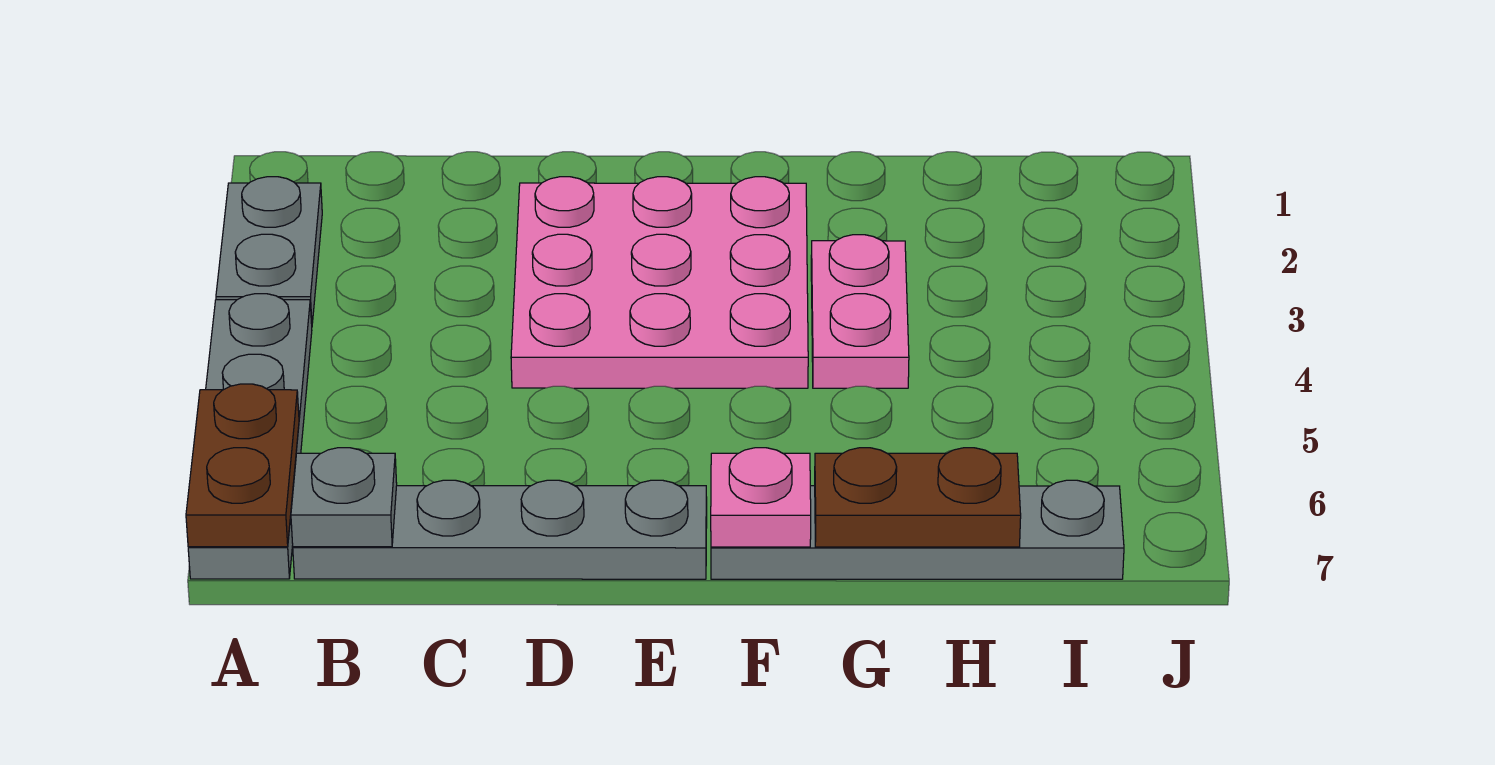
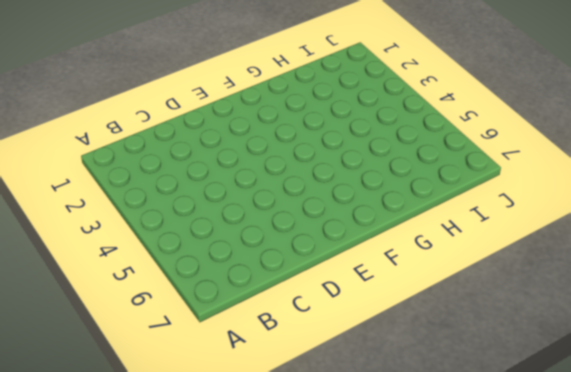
none -> grey plate A2:A3 level 1
none -> grey plate A4:A7 level 1

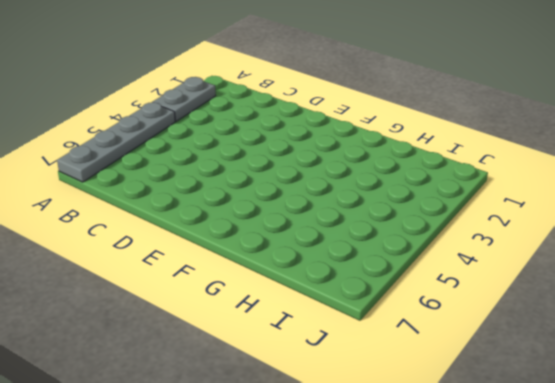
none -> grey plate B7:E7 level 1
none -> pink plate D2:F4 level 1

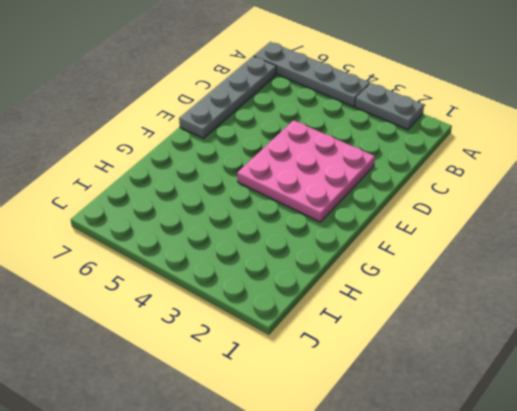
none -> grey plate F7:I7 level 1
none -> pink plate G3:G4 level 1

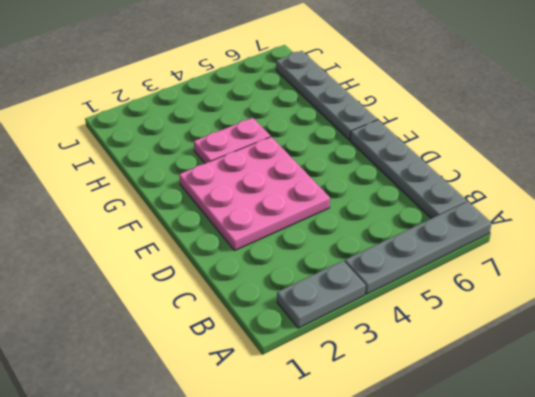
none -> brown plate A6:A7 level 2
none -> grey plate B7 level 2

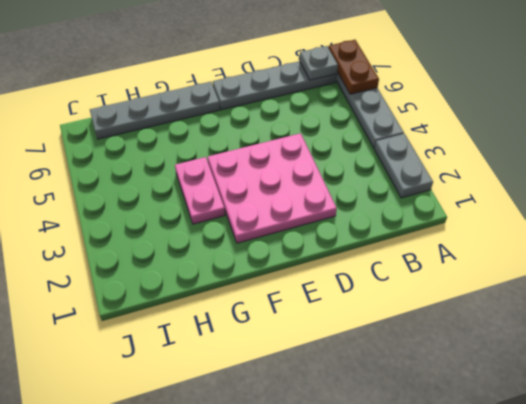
none -> pink plate F7 level 2
none -> brown plate G7:H7 level 2

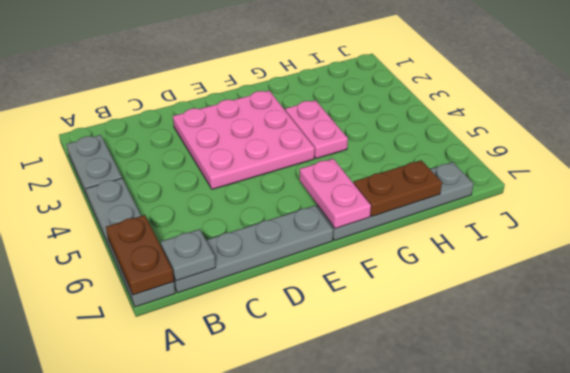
pink plate F6:F7 level 2 -> pink plate F7 level 2

